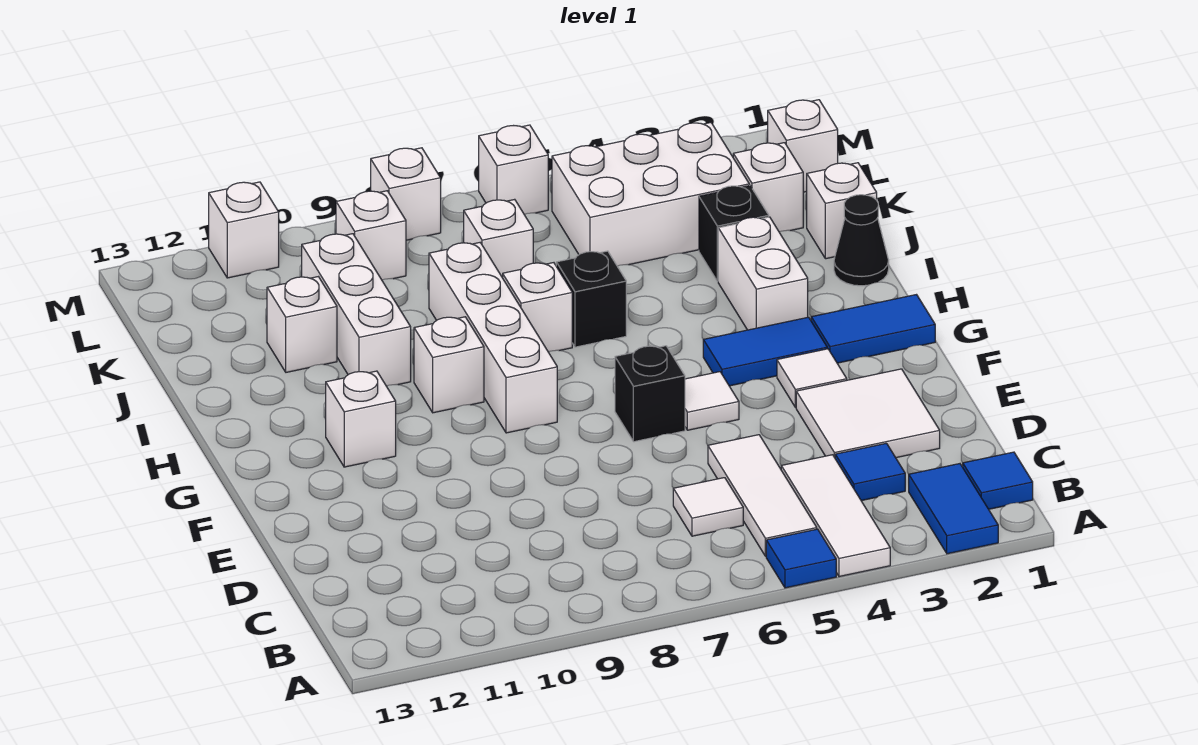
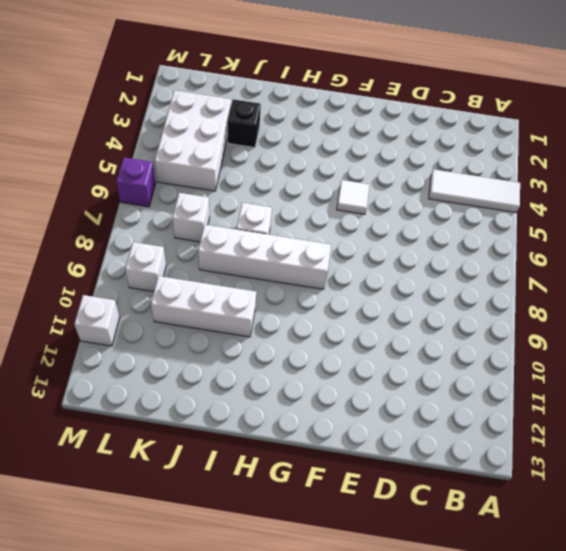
purple brick M6 level 1 -> white brick M6 level 1
none -> blue tile A2:B2 level 1
none -> blue tile A5 level 1
none -> blue tile B1 level 1
none -> white tile B5:D5 level 1

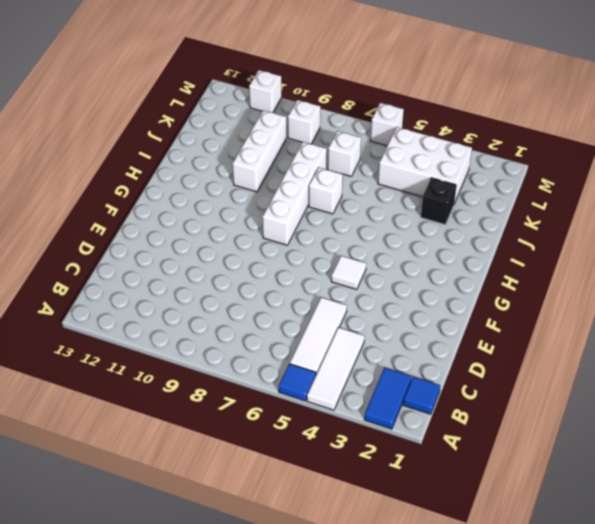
none -> blue tile C3 level 1
none -> white tile C6 level 1
none -> white tile D2:E3 level 1
none -> white tile F3 level 1

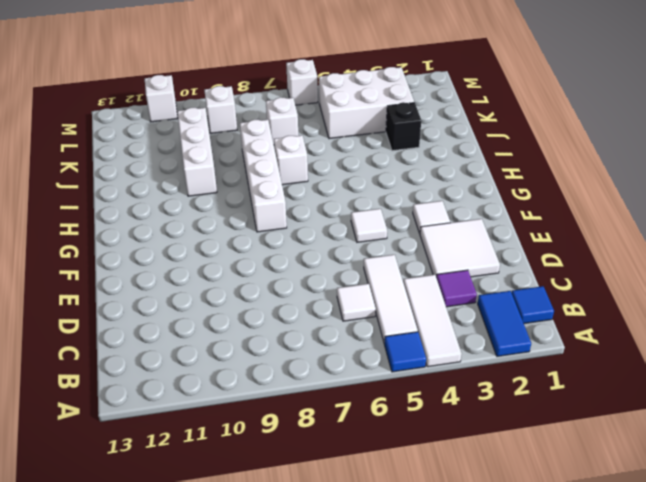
purple tile C3 level 1 -> blue tile C3 level 1
none -> black brick F6 level 1
none -> blue tile G1:G2 level 1
none -> blue tile G3:G4 level 1
none -> white brick G11 level 1

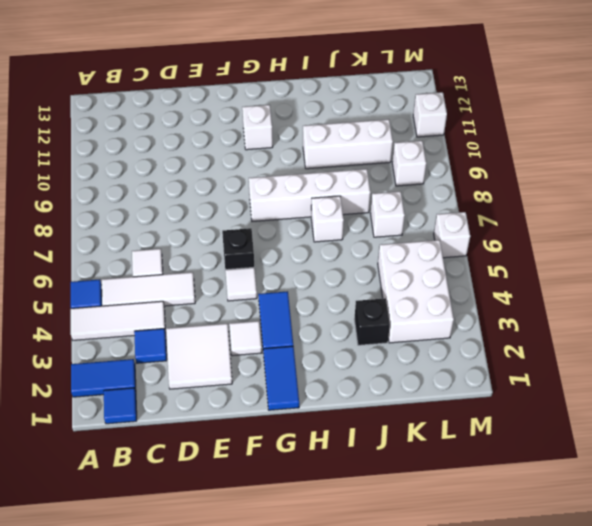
none -> white brick H3:I3 level 1
none -> white brick H9 level 1
none -> black cone I1 level 1
none -> black brick I6 level 1

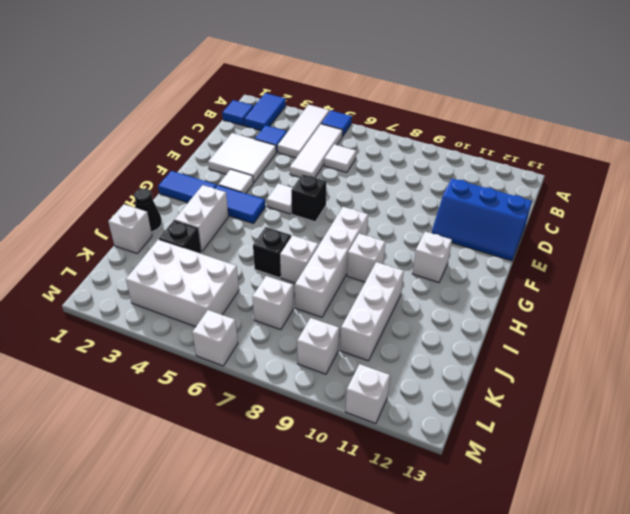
blue slope D11:E13 level 1 top D -> none
none -> white brick J11 level 1
none -> white brick K2 level 1
none -> white brick L1 level 1
none -> white brick M8 level 1

